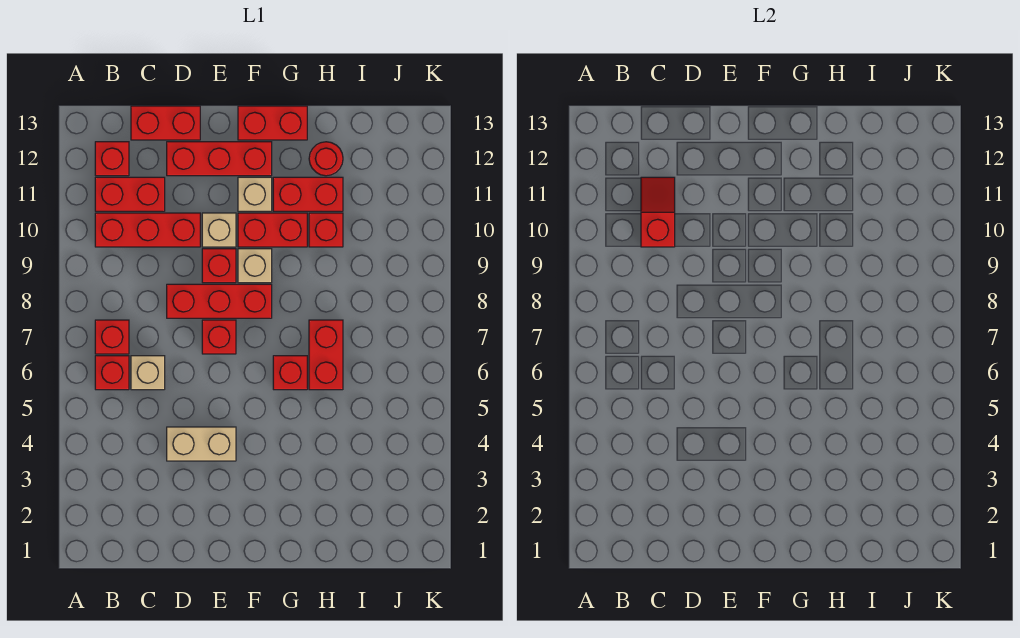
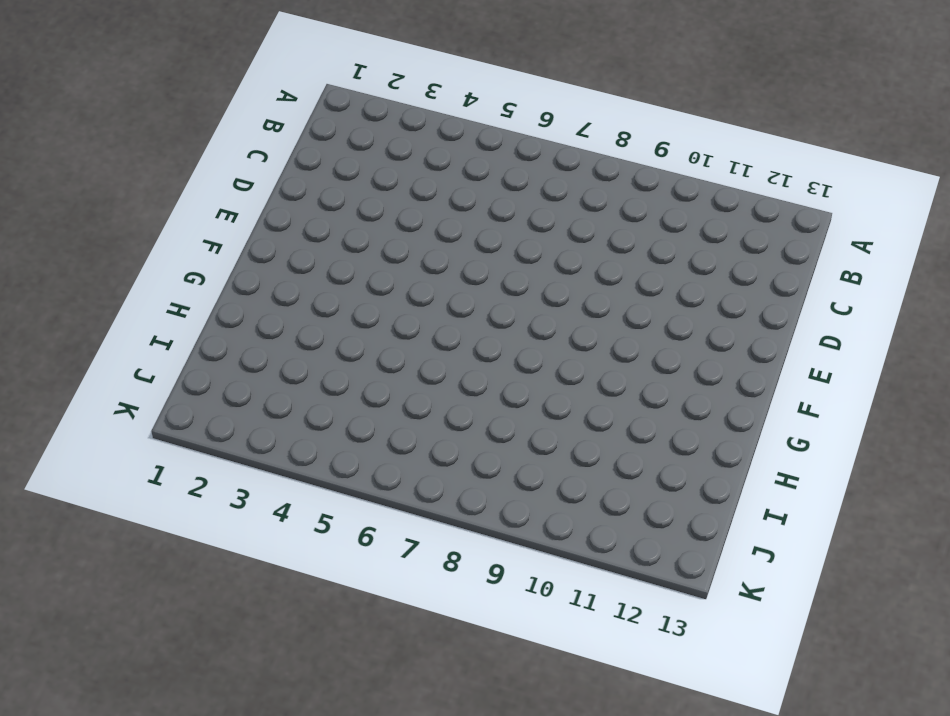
none -> red brick B6 level 1
none -> red brick B7 level 1
none -> red brick B10:D10 level 1

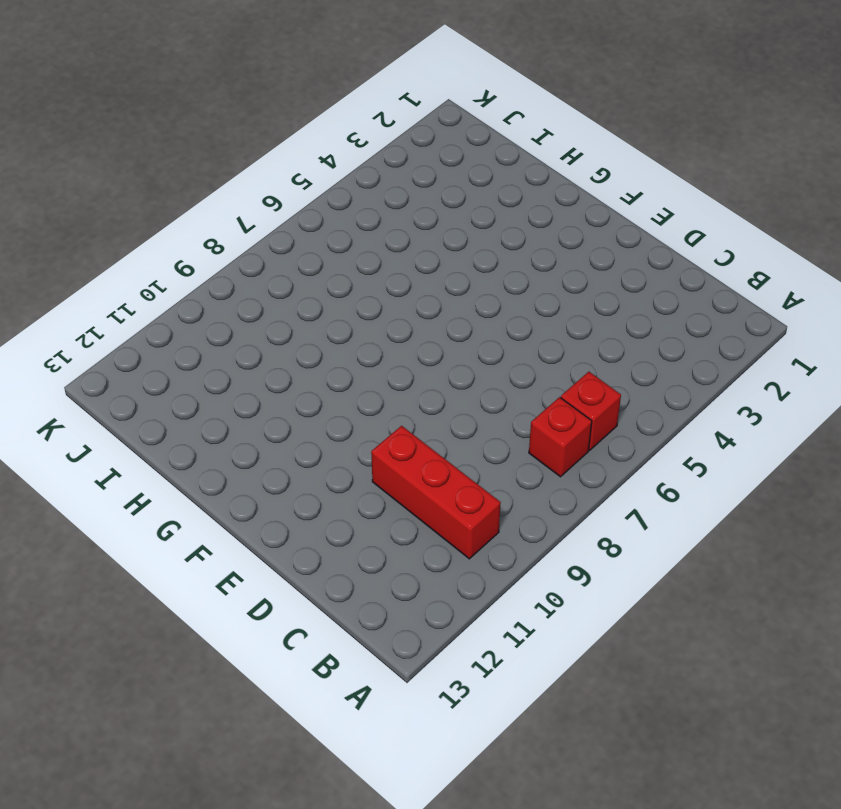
none -> red brick B11:C11 level 1
none -> red brick B12 level 1
none -> tan brick C6 level 1

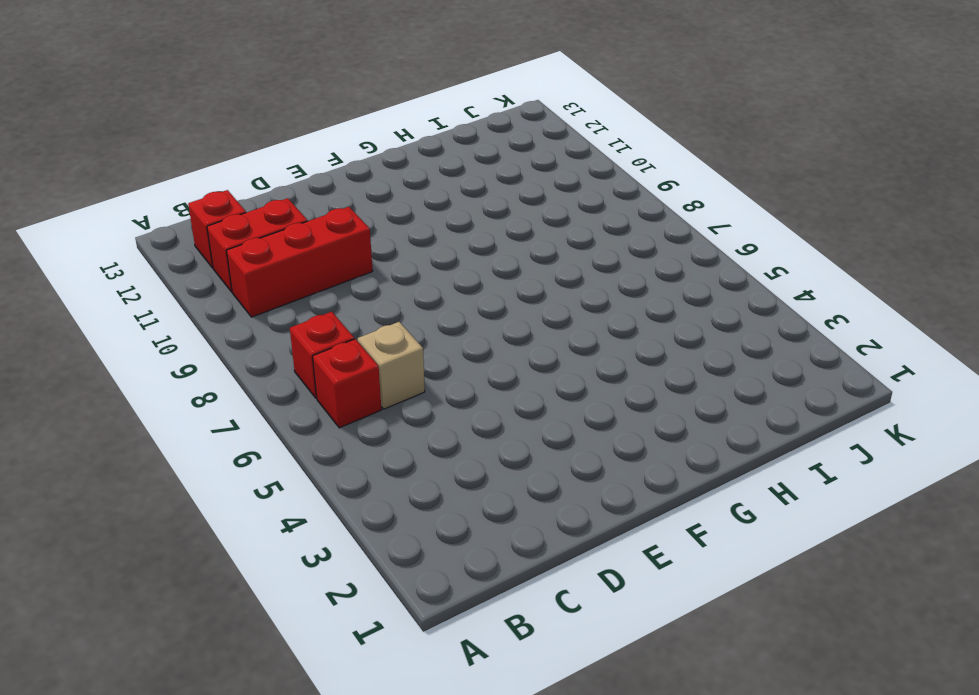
none -> red brick C13:D13 level 1
none -> tan brick D4:E4 level 1
none -> red brick D8:F8 level 1

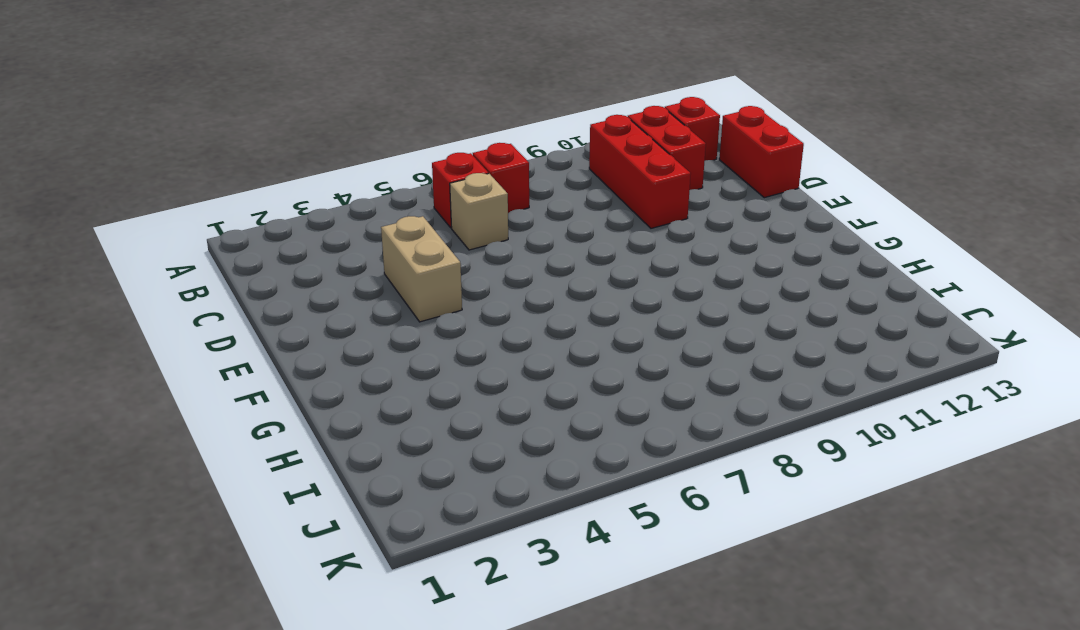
none -> red brick D8:F8 level 1
none -> red brick D12:F12 level 1
none -> red brick E7 level 1

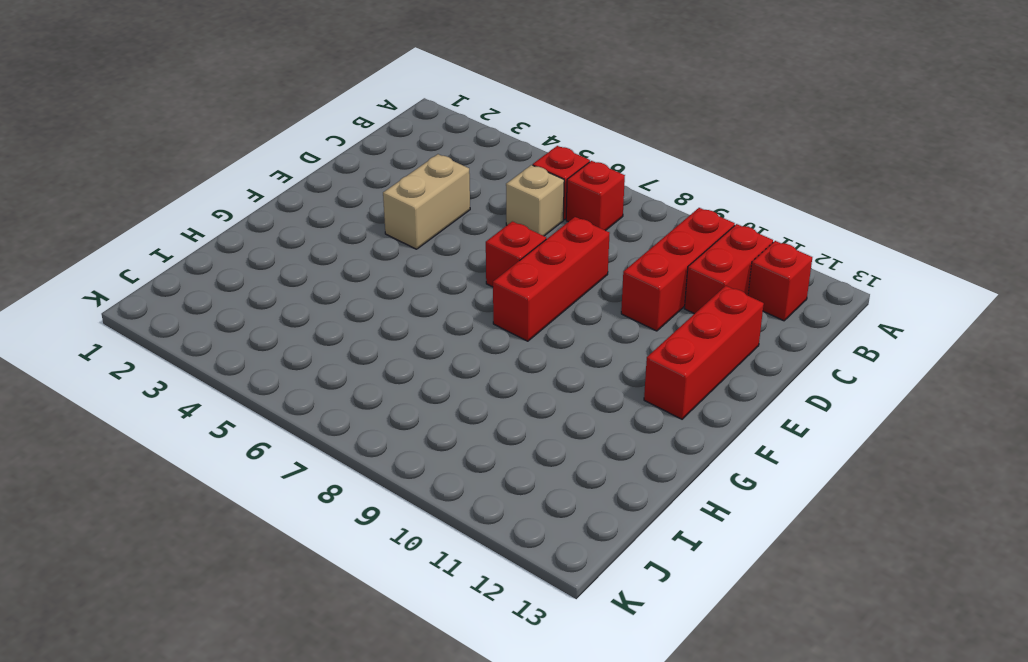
none -> red brick C13:D13 level 1
none -> red brick E9 level 1
none -> tan brick E10 level 1

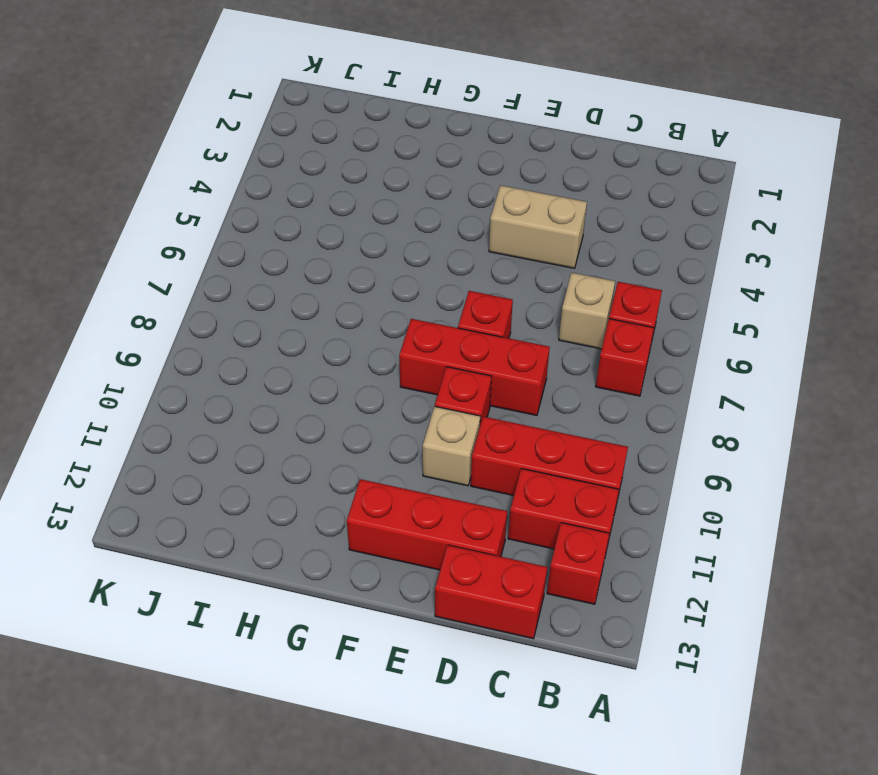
none -> tan brick F9 level 1
none -> red brick F10:G10 level 1
none -> tan brick F11 level 1

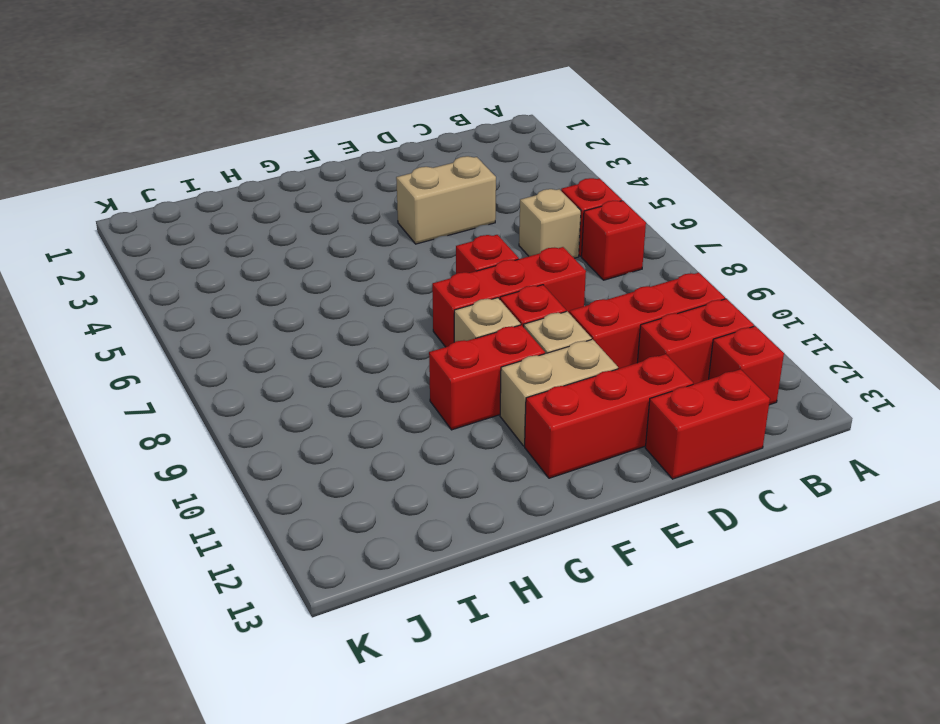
tan brick E11:F11 level 1 -> tan brick F11 level 1
none -> red brick F13:G13 level 1
none -> red brick G6 level 1
none -> red brick G11:H11 level 1

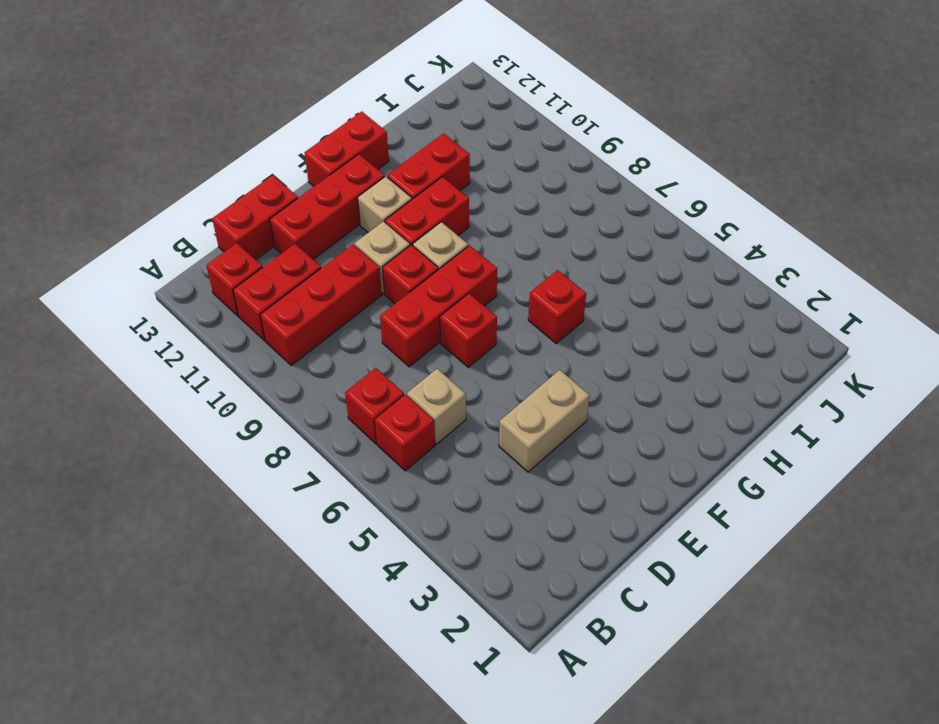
none -> red brick H6:H7 level 1
none -> red brick H10 level 1
none -> red round brick H12 level 1

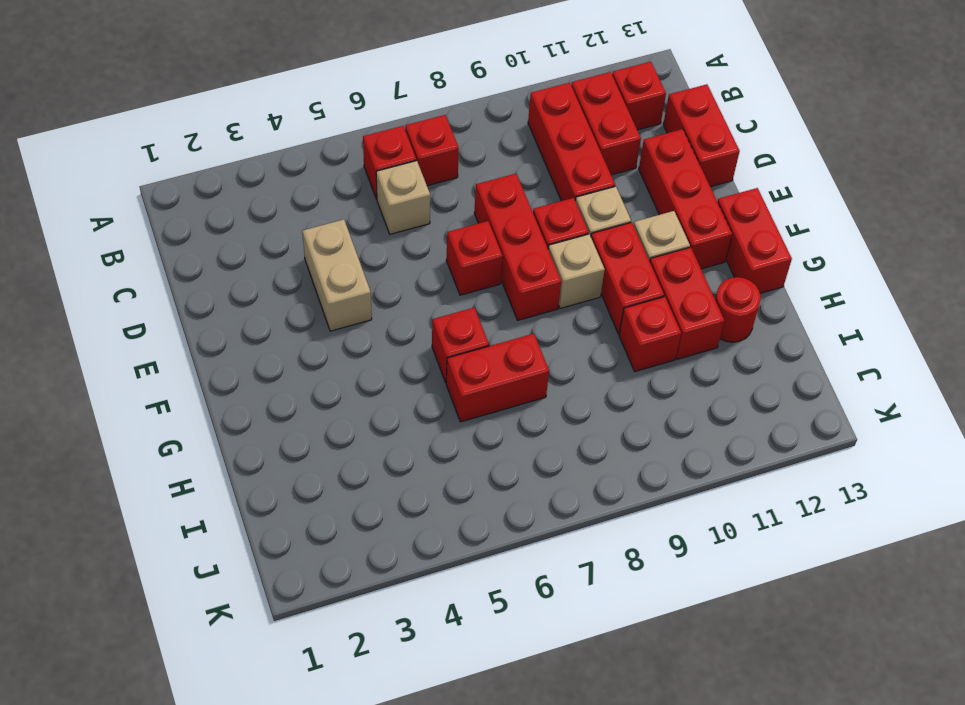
none -> red slope C10:C11 level 2 top 10

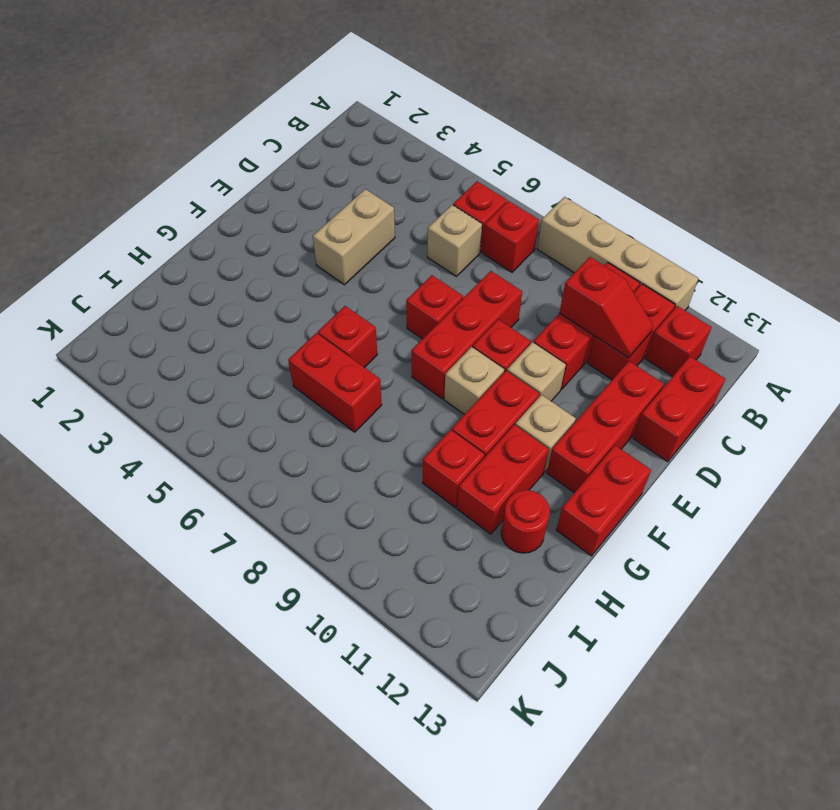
tan brick A8:A11 level 1 -> none

